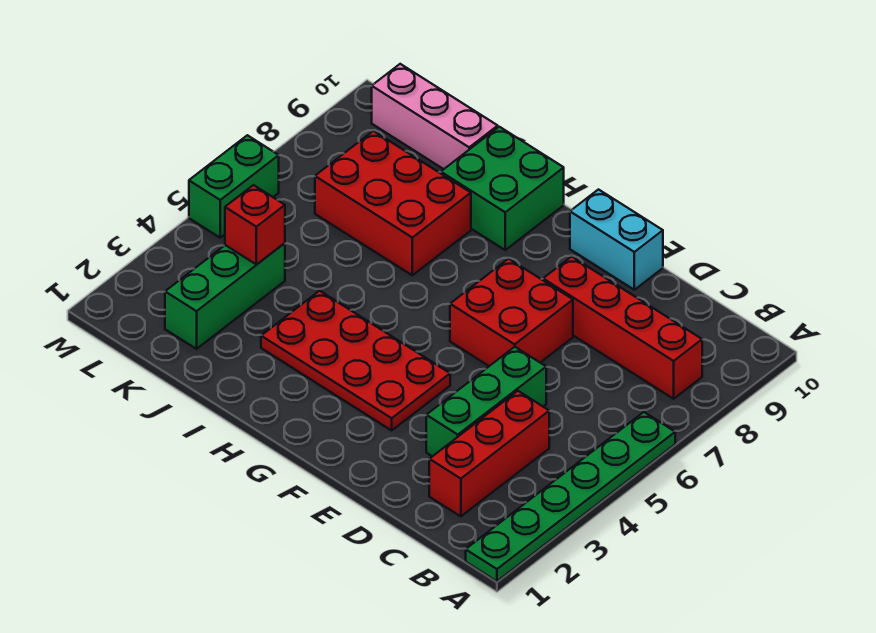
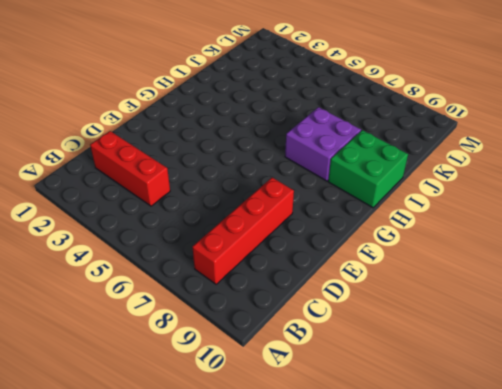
purple brick H7:I8 level 1 -> red brick I7:K8 level 1
none -> green plate A1:A6 level 1
none -> green brick D3:D5 level 1
none -> red brick E6:F7 level 1

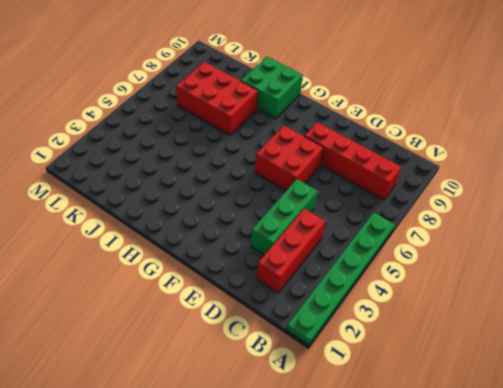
none -> cyan brick E10:F10 level 1
none -> red plate F3:I4 level 1
none -> pink brick J10:L10 level 1

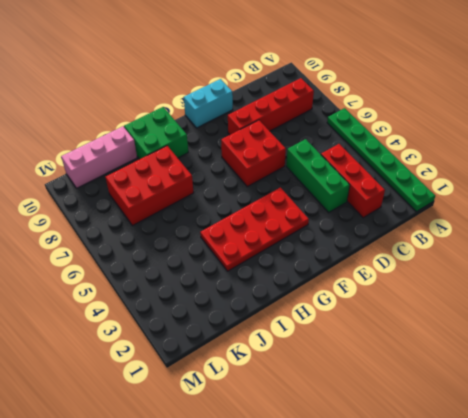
none -> green brick K2:K4 level 1
none -> green brick M5:M6 level 1
none -> red brick K4 level 2

